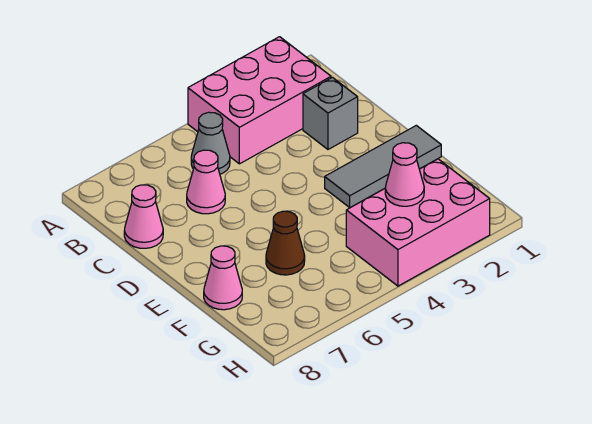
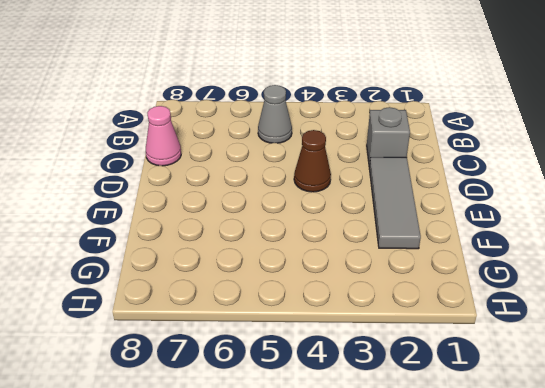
grey tile D2:F2 level 1 -> grey tile E1:E3 level 1
brown cone D4 level 1 -> brown cone F6 level 1
none -> pink brick A2:B4 level 1
none -> pink cone C6 level 1

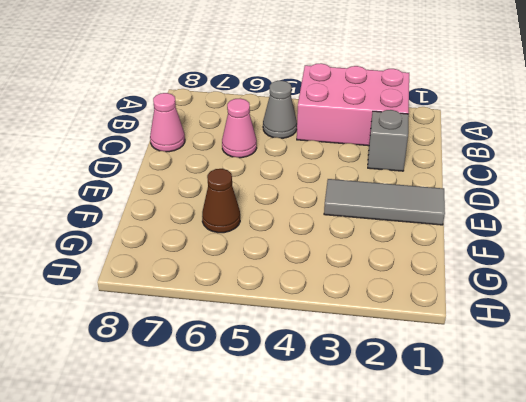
none -> pink cone F8 level 1
none -> pink brick G2:H4 level 1

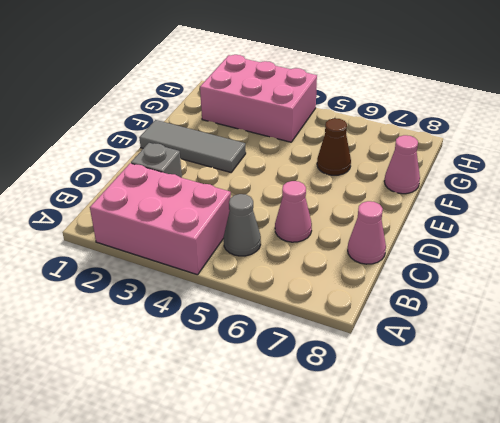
none -> pink cone G3 level 2

